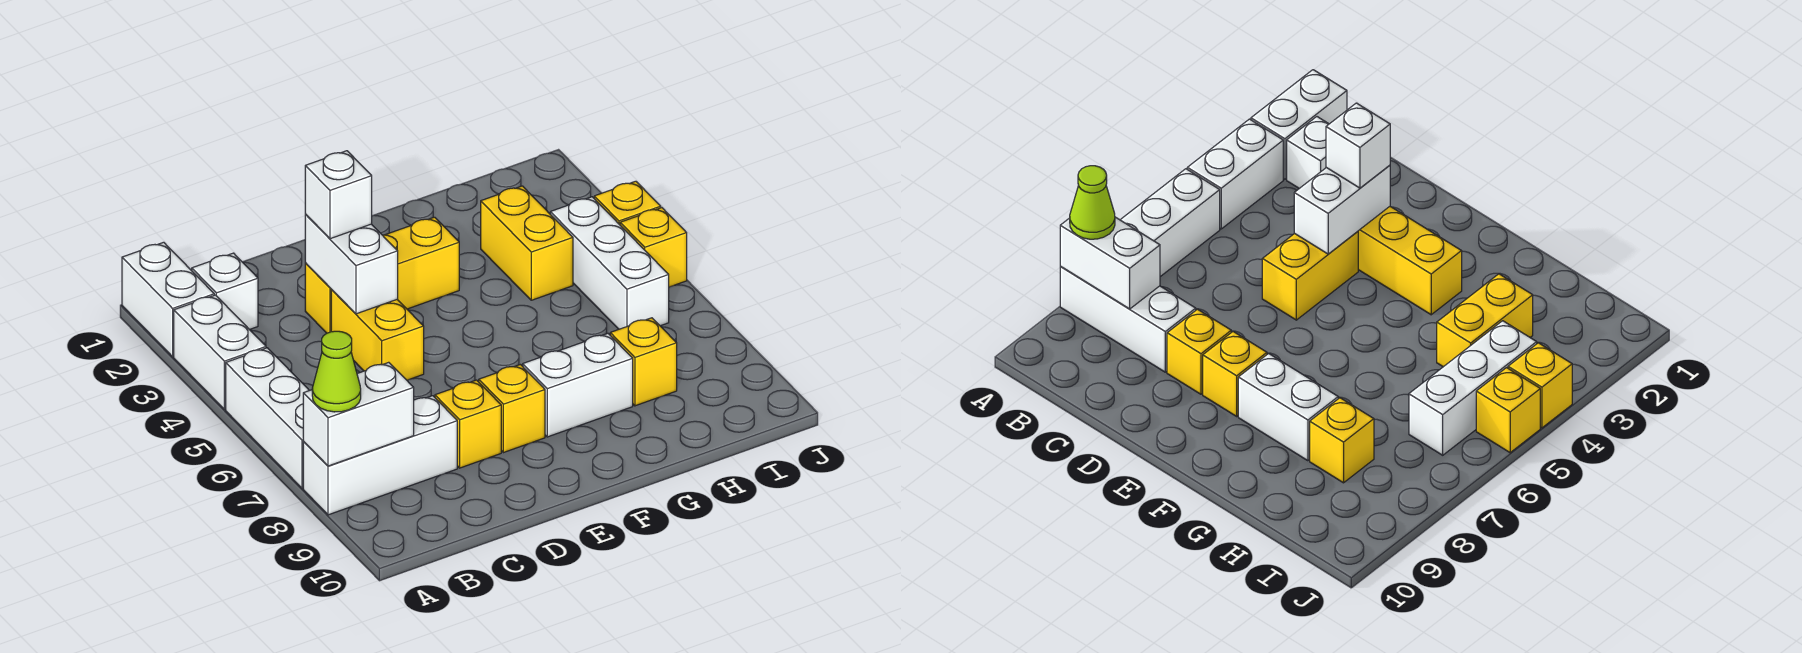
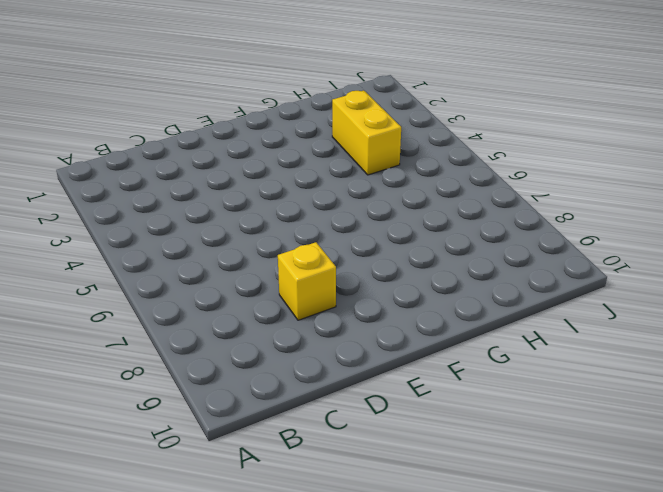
none -> white brick A1:A2 level 1
none -> white brick A3:A4 level 1
none -> white brick A5:A7 level 1

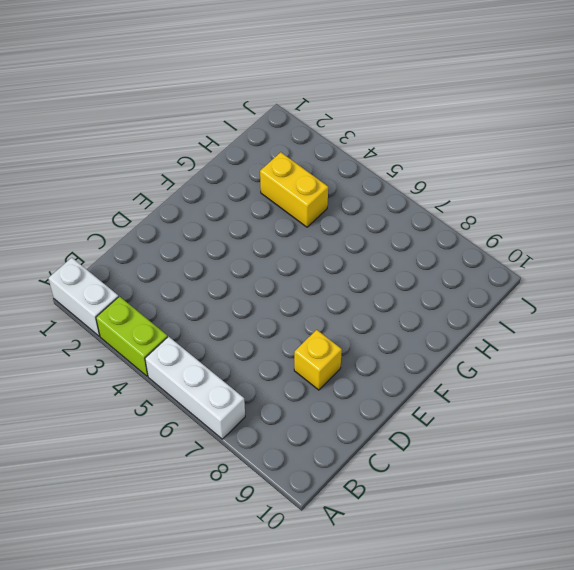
lime brick A3:A4 level 1 -> white brick A3:A4 level 1
none -> white brick A8:C8 level 1
none -> white brick B2 level 1
none -> yellow brick D3:F3 level 1

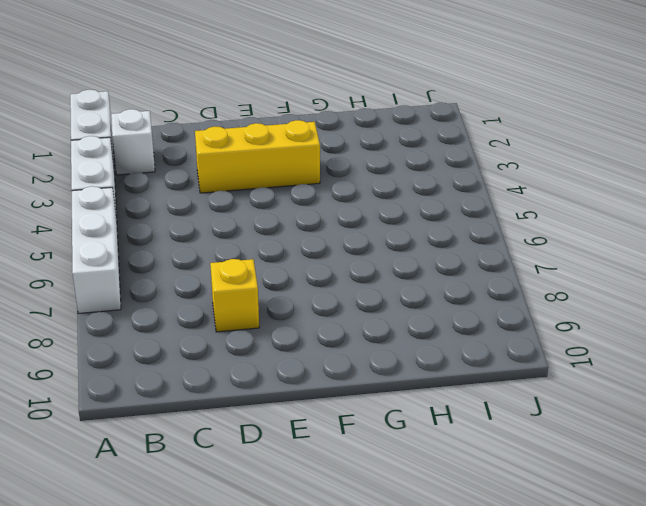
none -> white brick A8:C8 level 1
none -> yellow brick D4:D5 level 1
none -> yellow brick E8 level 1

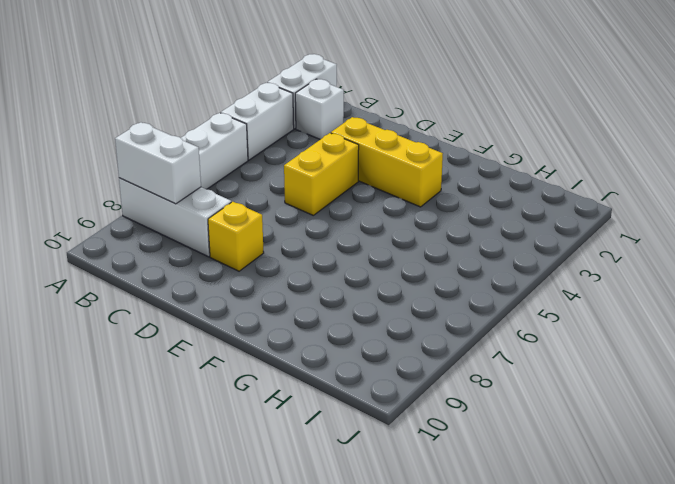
none -> yellow brick E8 level 1
none -> white brick F8:G8 level 1
none -> yellow brick H3:H4 level 1

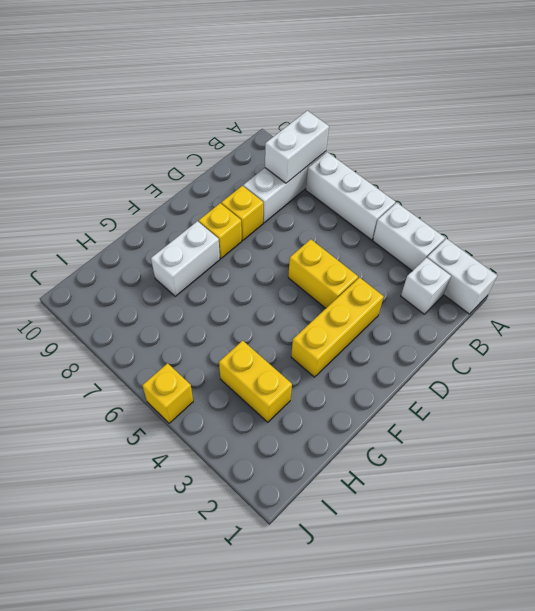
none -> yellow brick H8 level 1
none -> white brick I4:I6 level 1
none -> yellow brick J4 level 1

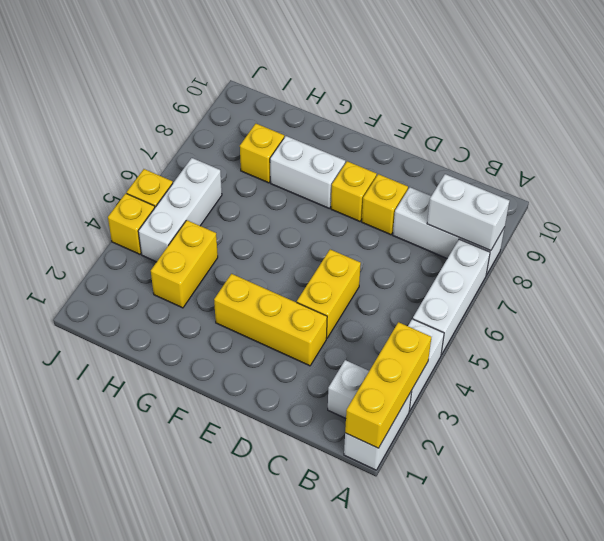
yellow brick A1:A3 level 2 -> none
none -> white brick D3:D4 level 2
none -> lime cone A8 level 3
none -> white brick D3 level 3

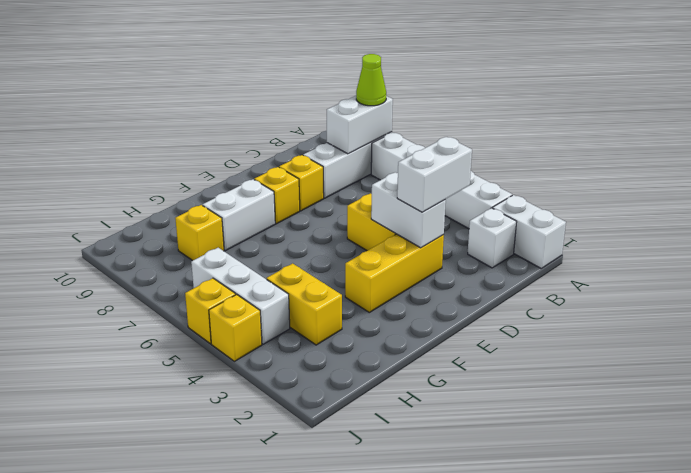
white brick C3:D3 level 3 -> white brick D3 level 3

